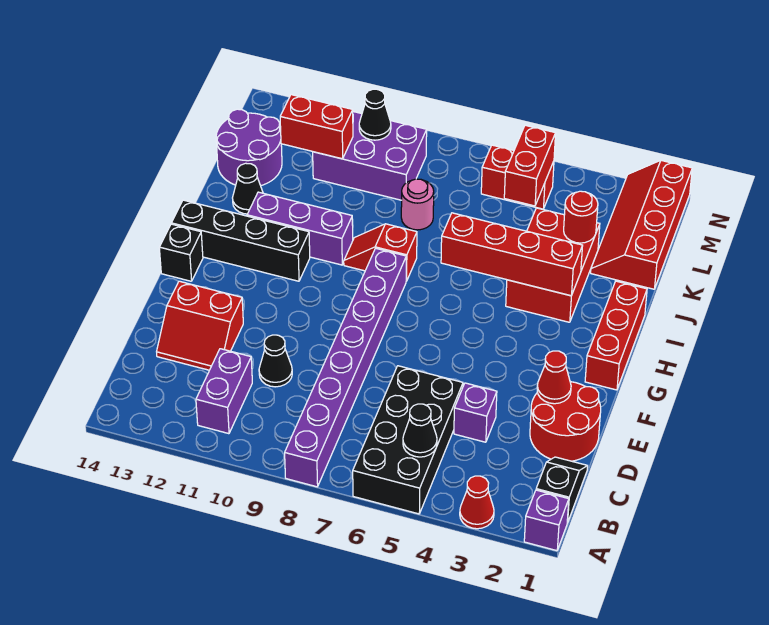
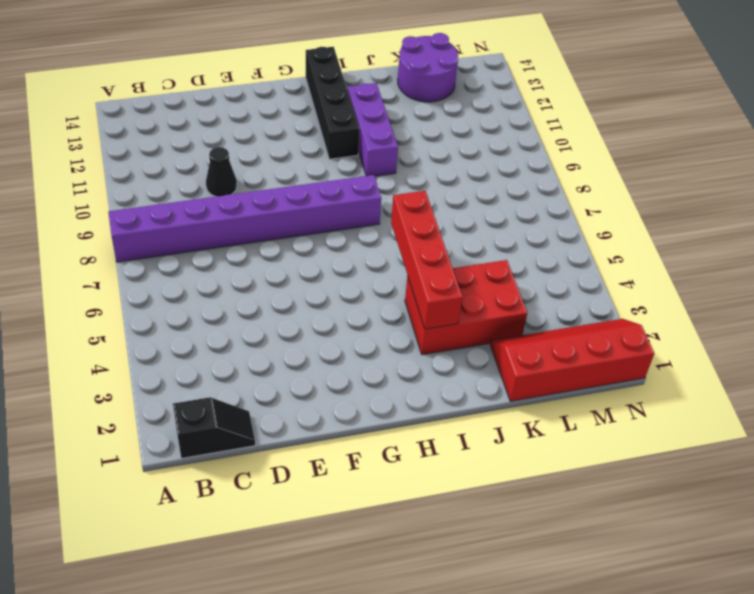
none -> purple brick A1 level 1
none -> red cone A3 level 1
none -> black brick A5:D6 level 1

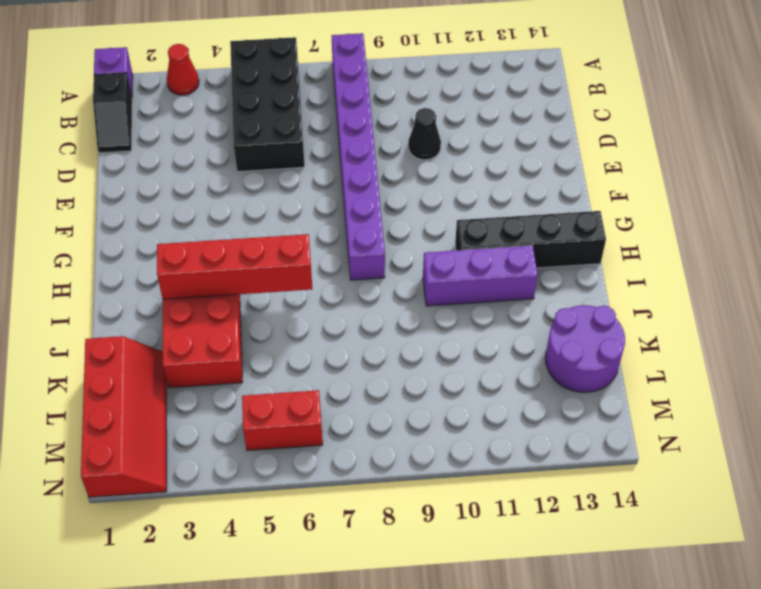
none -> purple brick B11:C11 level 1
none -> red round brick D1:E2 level 1
none -> purple brick D4 level 1

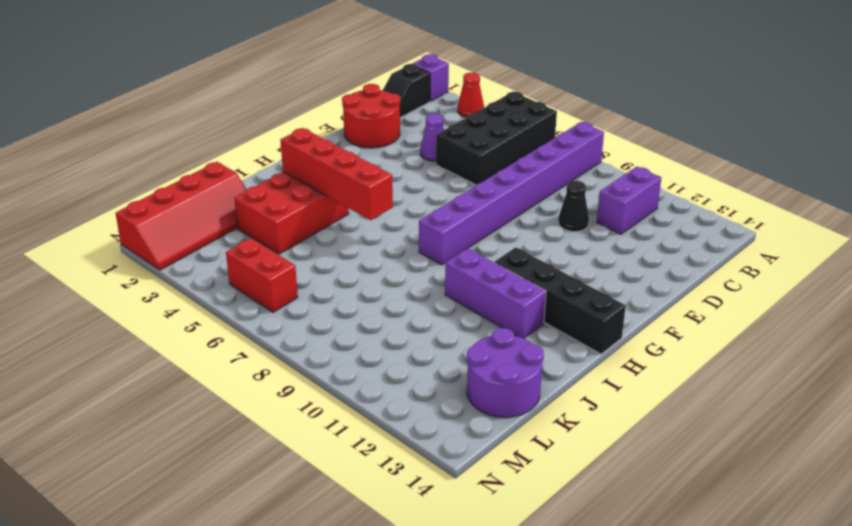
purple cone D4 level 1 -> purple brick D4 level 1
none -> red slope D12:E13 level 1 top E
none -> red brick G1:I1 level 1
none -> black brick G14 level 1

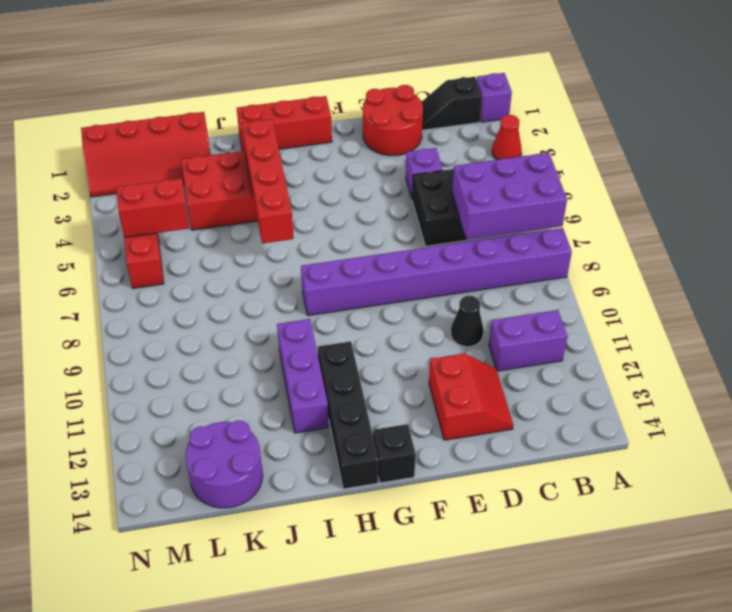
purple brick A6:C7 level 2 -> purple brick L9:M11 level 1
none -> red slope I8:I9 level 1 top 8
none -> black cone J13 level 1
none -> pink round brick K8 level 1

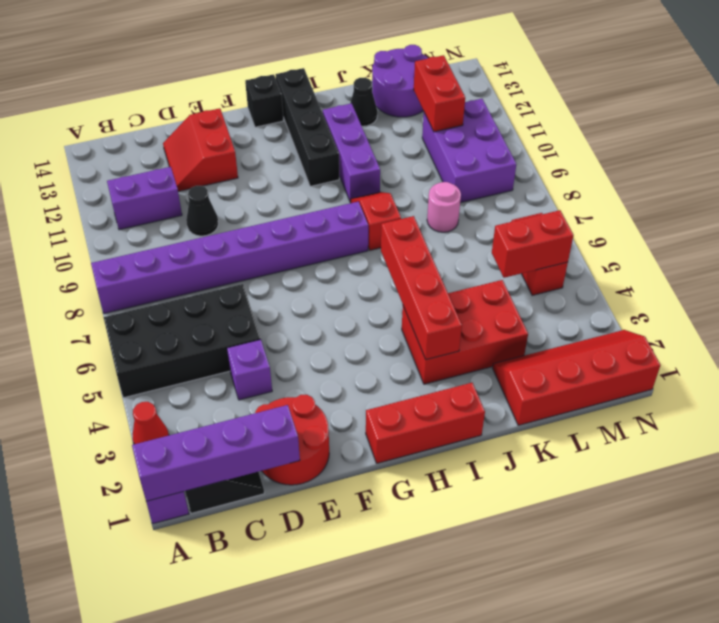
purple brick A1:D1 level 2 -> none
none -> black cone B5 level 2
none -> red cone E2 level 2
none -> red round brick K3 level 2

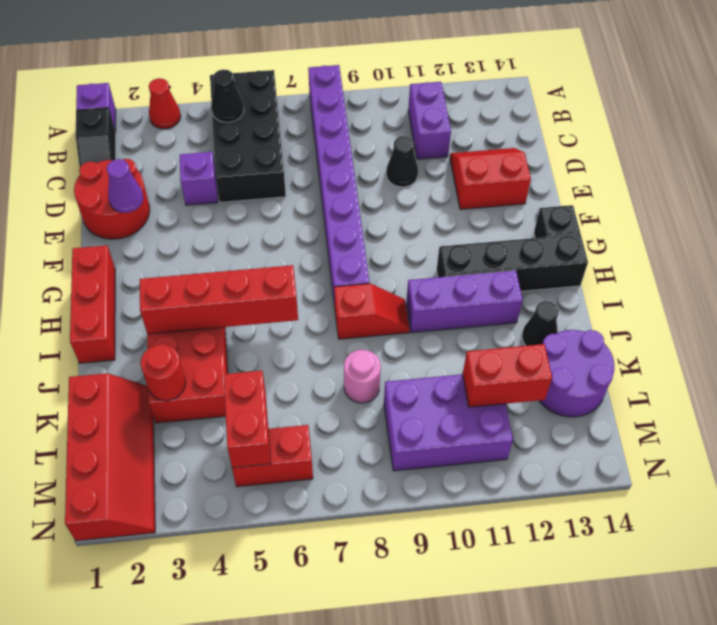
purple cone E2 level 2 -> red cone E2 level 2
none -> black cone M10 level 2

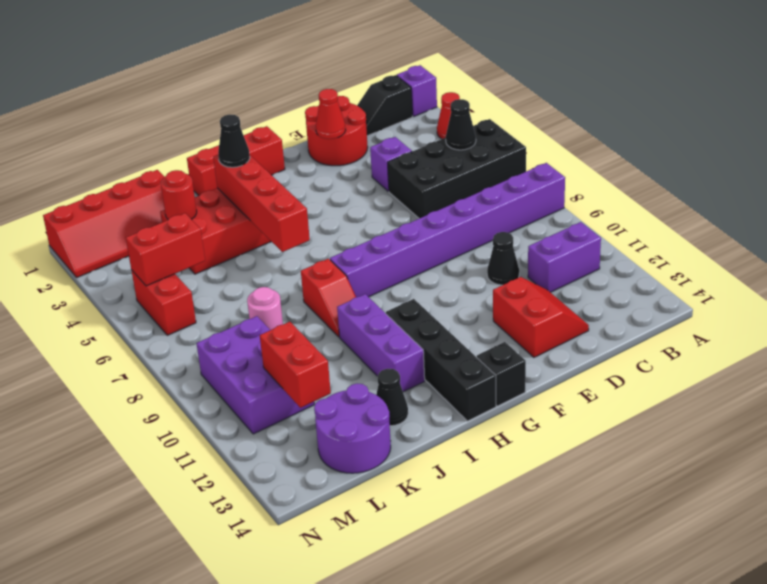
black cone I3 level 3 -> black cone M10 level 2

